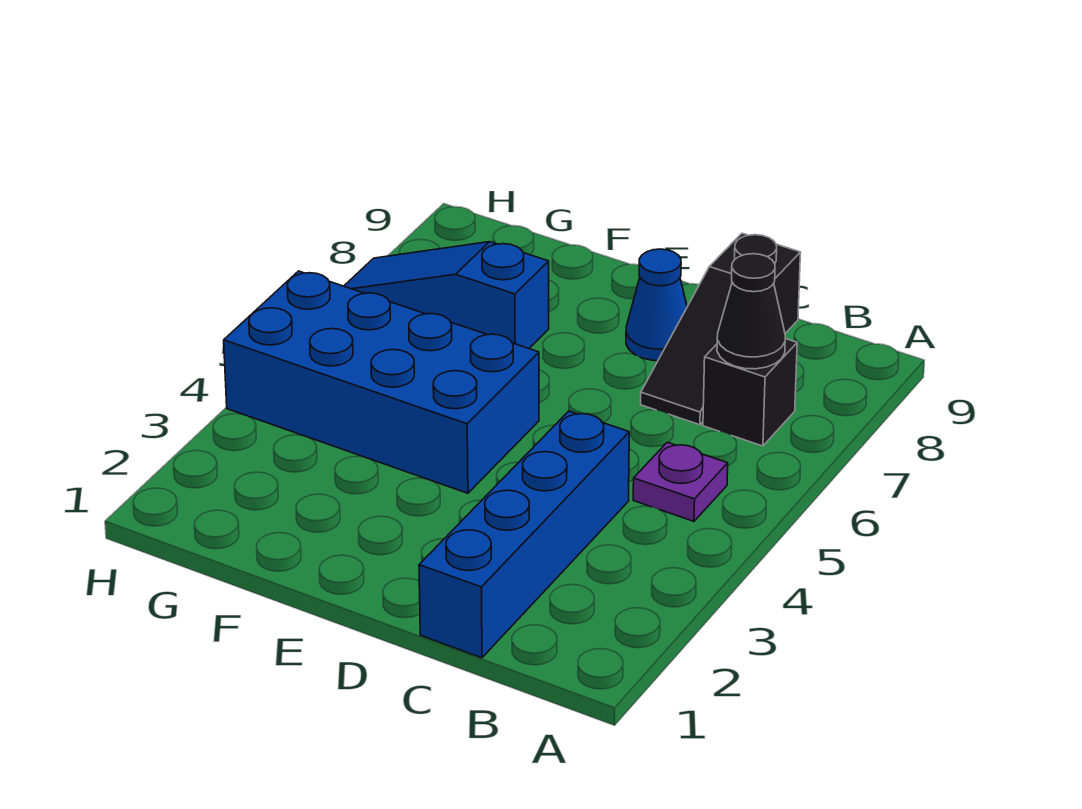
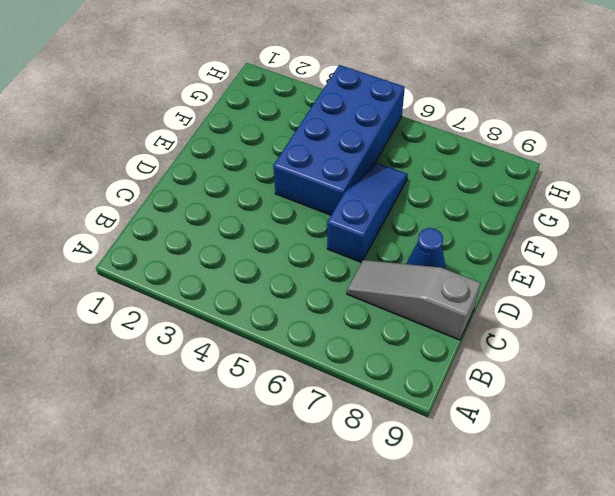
grey slope C7:C9 level 1 top 9 -> black slope C7:C9 level 1 top 9
blue slope D6:F6 level 1 top D -> blue slope F7:H7 level 1 top F
none -> purple plate B5 level 1
none -> black brick B7 level 1

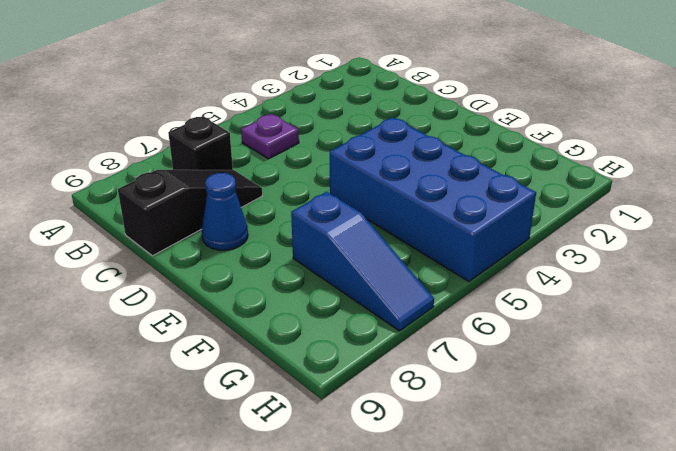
none -> blue brick C1:C4 level 1
none -> black cone B7 level 2

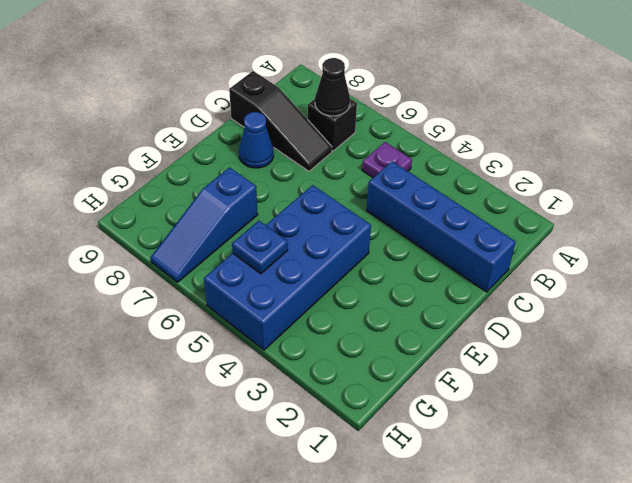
blue plate G5 level 2 -> none

